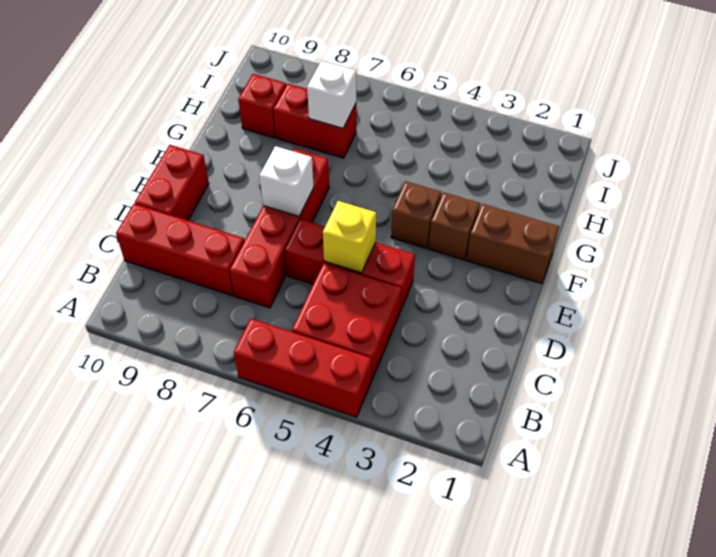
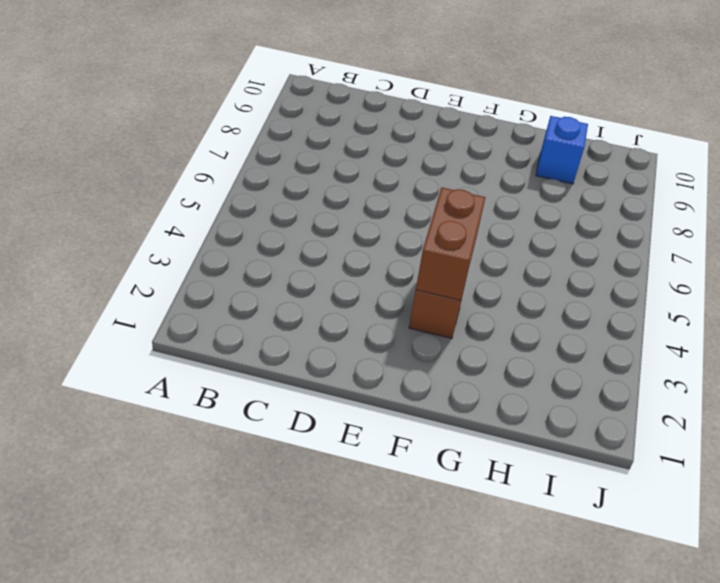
brown brick F3:F4 level 2 -> brown brick F1:F2 level 1
blue brick H9 level 1 -> red brick H9 level 1
none -> red brick A4:A6 level 1
none -> red brick B4:C5 level 1
none -> red brick C7:F7 level 1

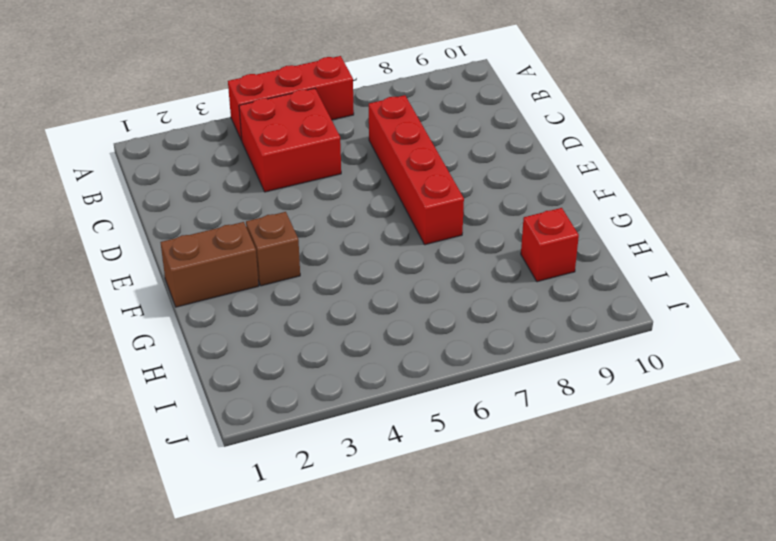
none -> red brick C8:C10 level 1
none -> red brick D4:D6 level 1
none -> red brick D10:E10 level 1

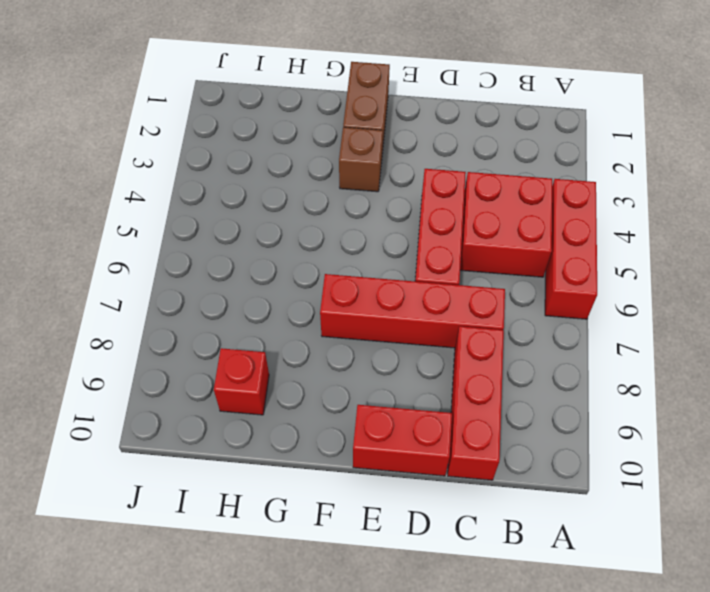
none -> brown brick F4 level 1
none -> red brick H7:H8 level 1
none -> yellow brick D5 level 2

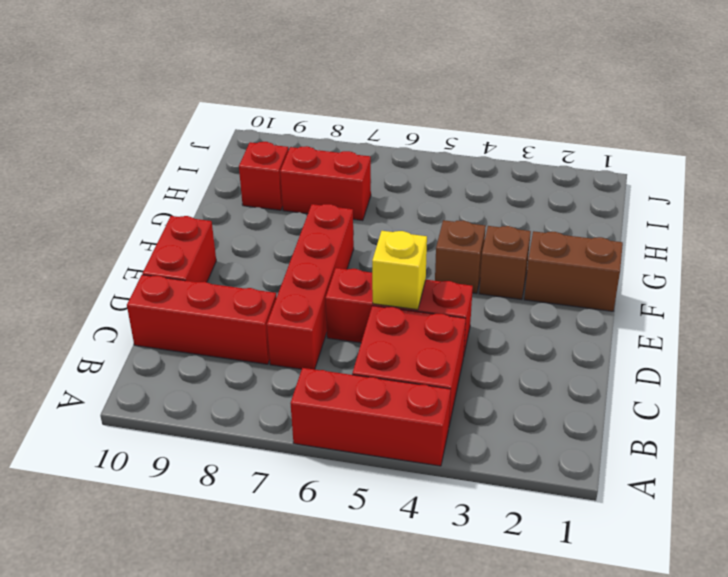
none -> white brick E7 level 2
none -> white brick H7 level 2

